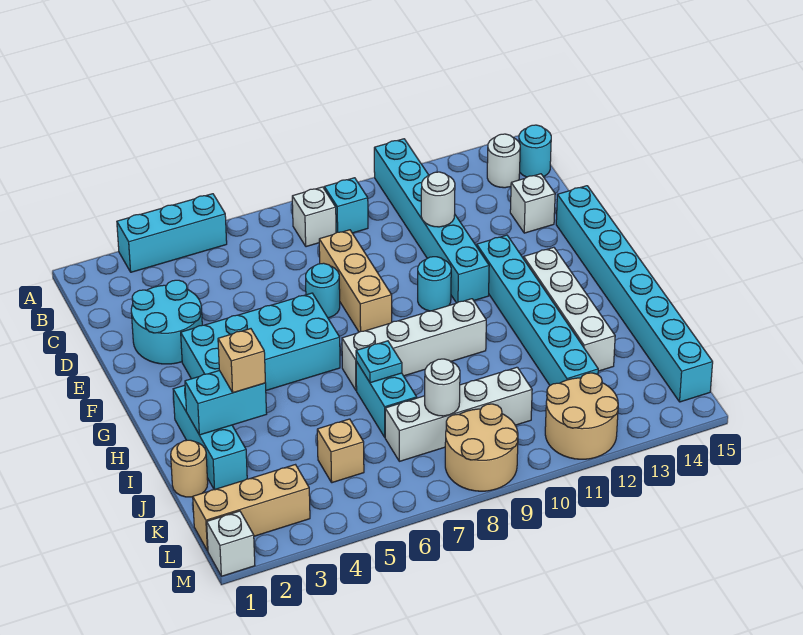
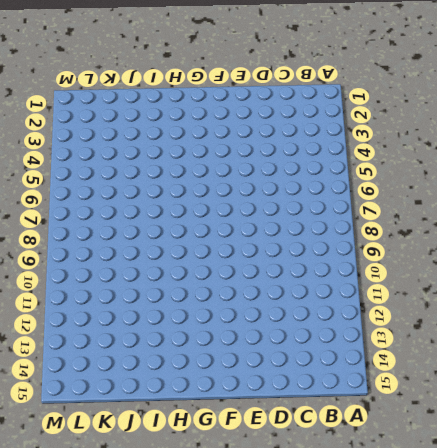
none -> cyan brick A3:A5 level 1
none -> cyan brick A11:F11 level 1
none -> white brick B8 level 1
none -> cyan brick B9 level 1

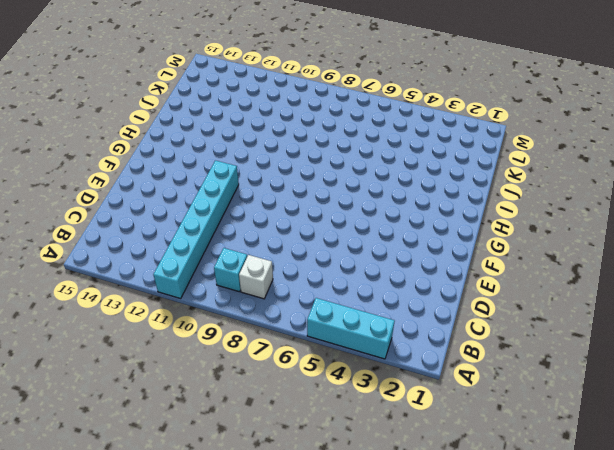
none -> white round brick B14 level 1
none -> cyan round brick B15 level 1
none -> cyan round brick D2:E3 level 1
none -> tan brick D8:F8 level 1

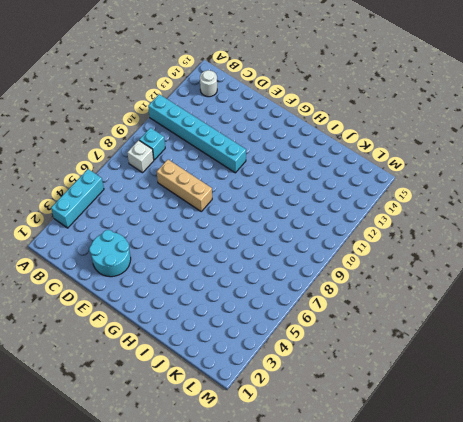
none -> cyan round brick B15 level 1
none -> white brick D14 level 1
none -> cyan round brick E7 level 1
none -> cyan brick E15:L15 level 1

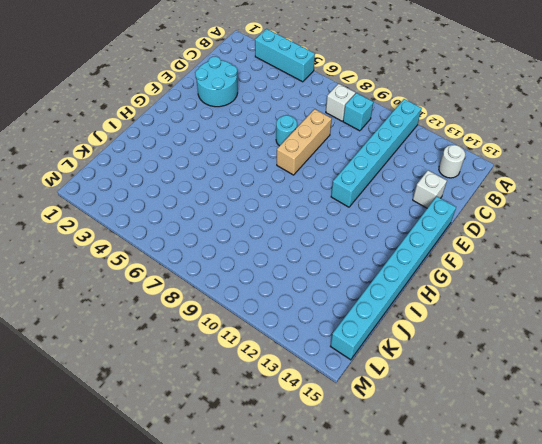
none -> cyan round brick B15 level 1
none -> cyan brick F3:G6 level 1
none -> cyan round brick F10 level 1
none -> cyan brick F12:K12 level 1

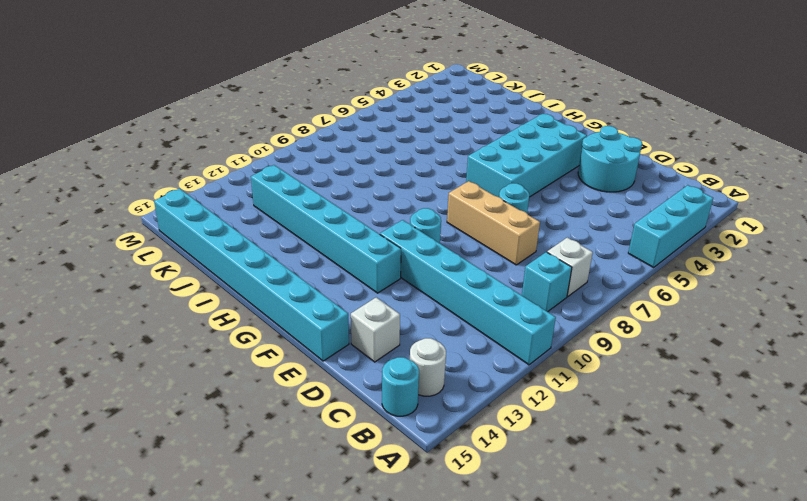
none -> white brick G13:J13 level 1
none -> cyan brick H2:J2 level 1
none -> white brick H7:H10 level 1
none -> cyan brick I7:J7 level 1

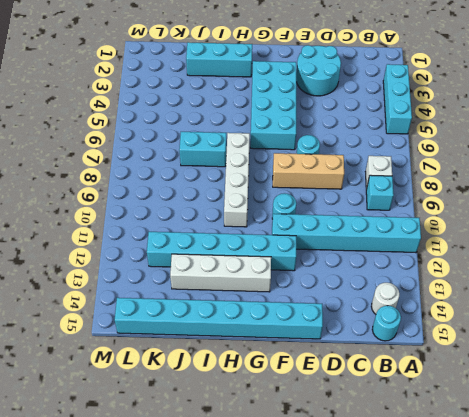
none -> white brick D14 level 1
none -> tan round brick J1 level 1
none -> tan brick K5 level 1
none -> white brick K7:K10 level 1

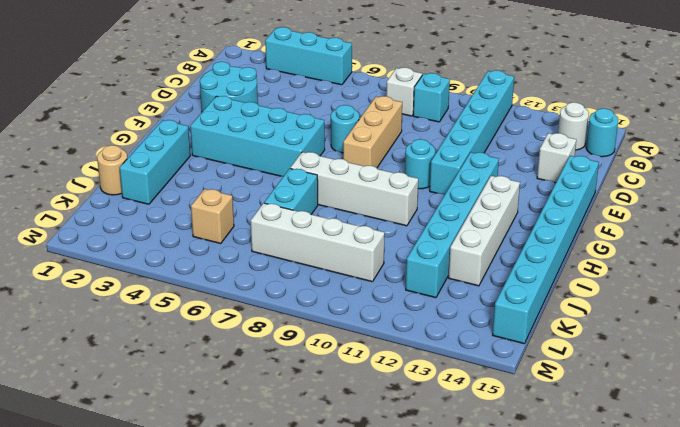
none -> tan brick L1:L3 level 1
none -> tan round brick L8:M9 level 1
none -> tan round brick L11:M12 level 1
none -> white brick M1 level 1

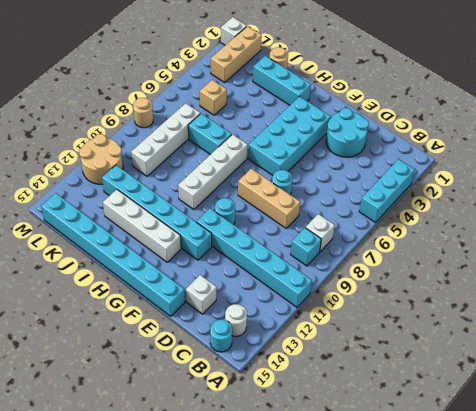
tan round brick M8 level 1 -> tan round brick L8:M9 level 1
none -> white round brick D11 level 2
none -> cyan brick I2:I3 level 2
none -> cyan plate I7 level 2
none -> white round brick K8 level 2

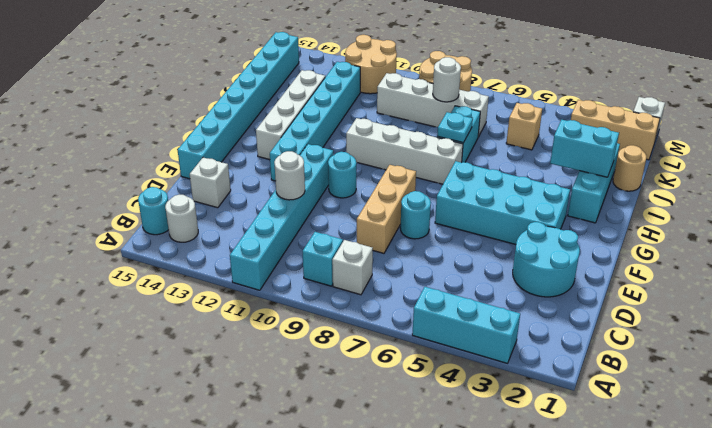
none -> tan brick I3 level 3

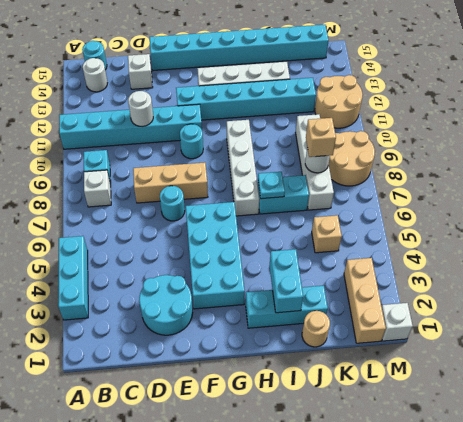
tan brick K8 level 3 -> tan brick I3 level 3

